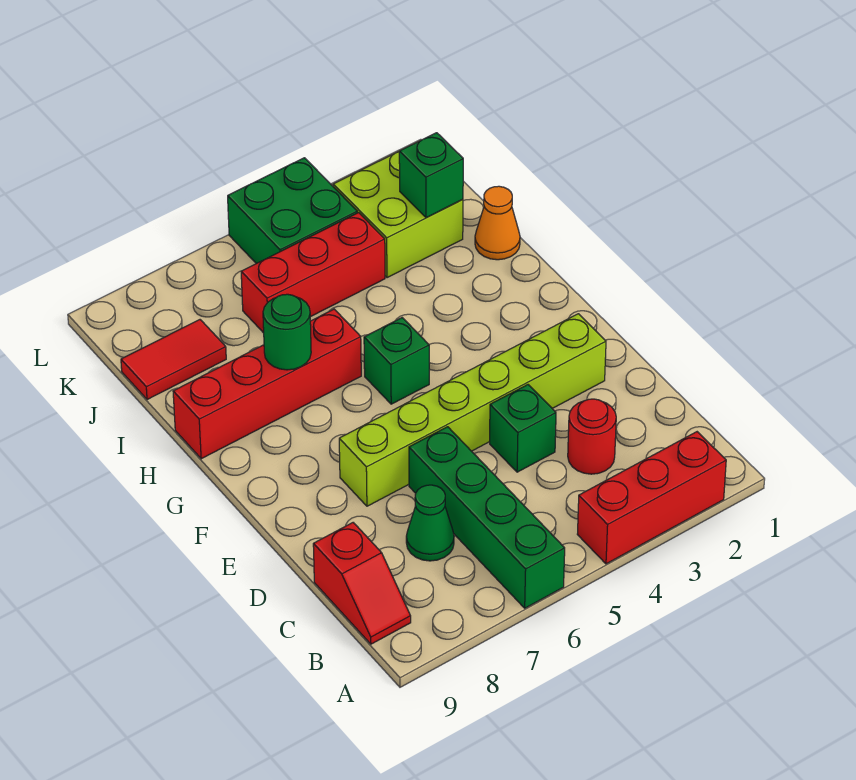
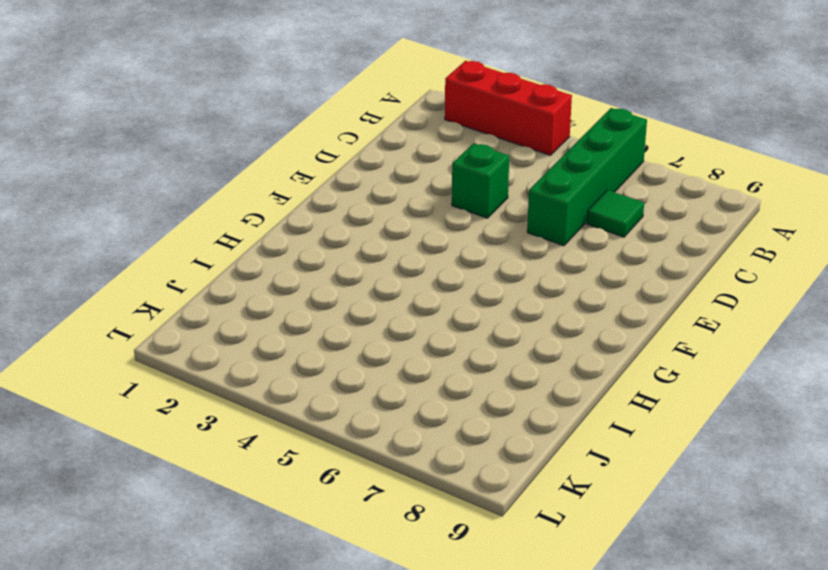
green tile C7 level 1 -> green cone C7 level 1
none -> red slope B9:C9 level 1 top C
none -> red round brick C3 level 1
none -> lime brick E2:E7 level 1

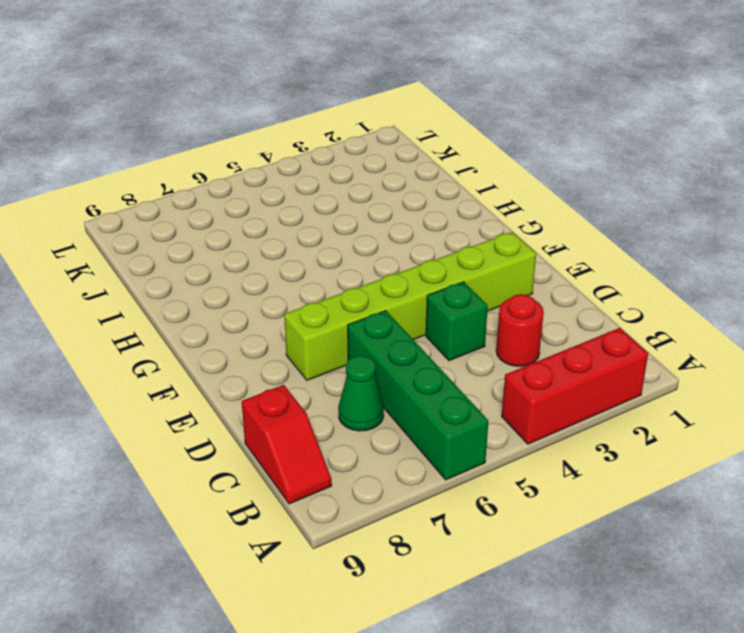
none -> green brick G5 level 1
none -> red brick H6:H9 level 1
none -> orange cone I1 level 1

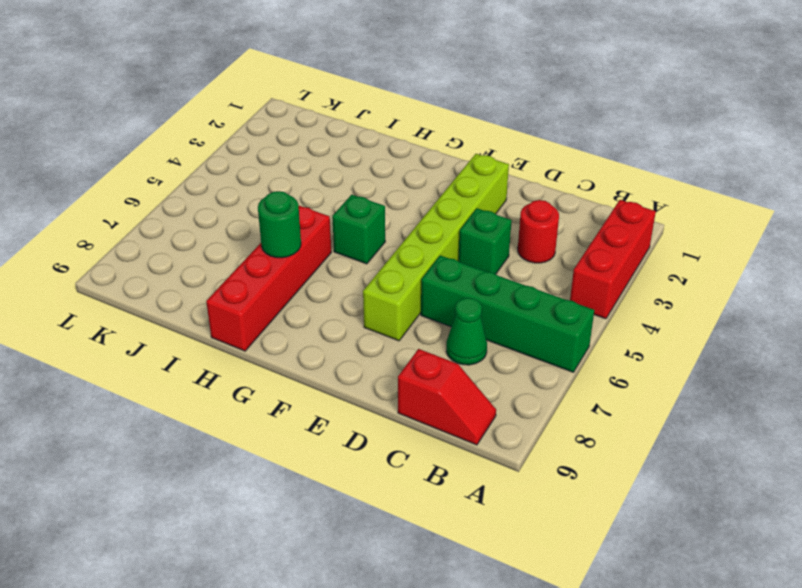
none -> orange cone I1 level 1
none -> lime brick J2:K3 level 1
none -> red brick J4:J6 level 1

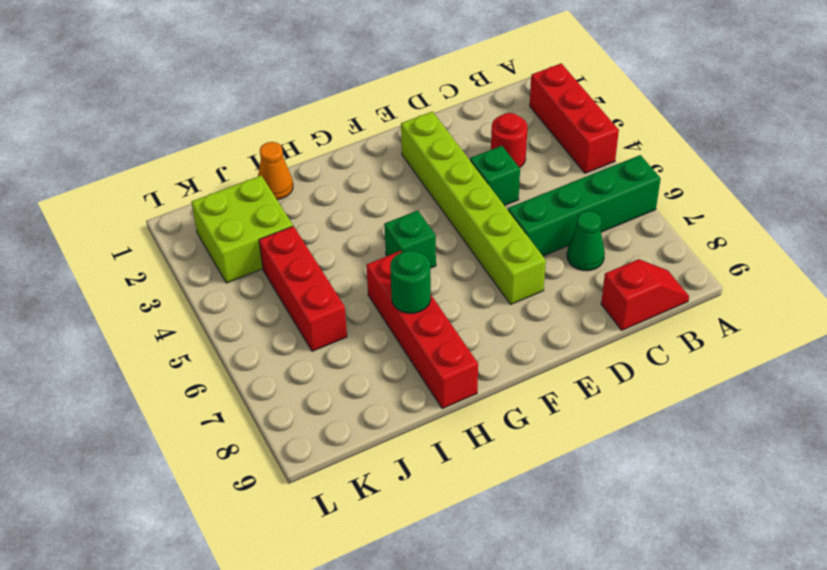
none -> red tile J8:J9 level 1
none -> green brick K4:L5 level 1
none -> green brick J2 level 2

